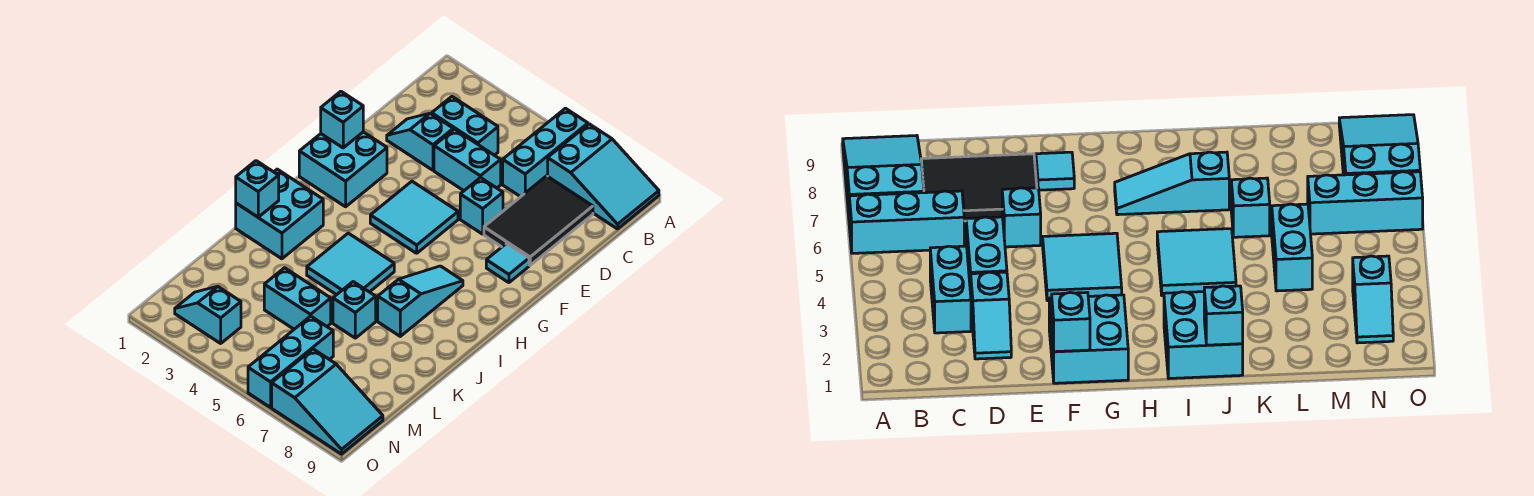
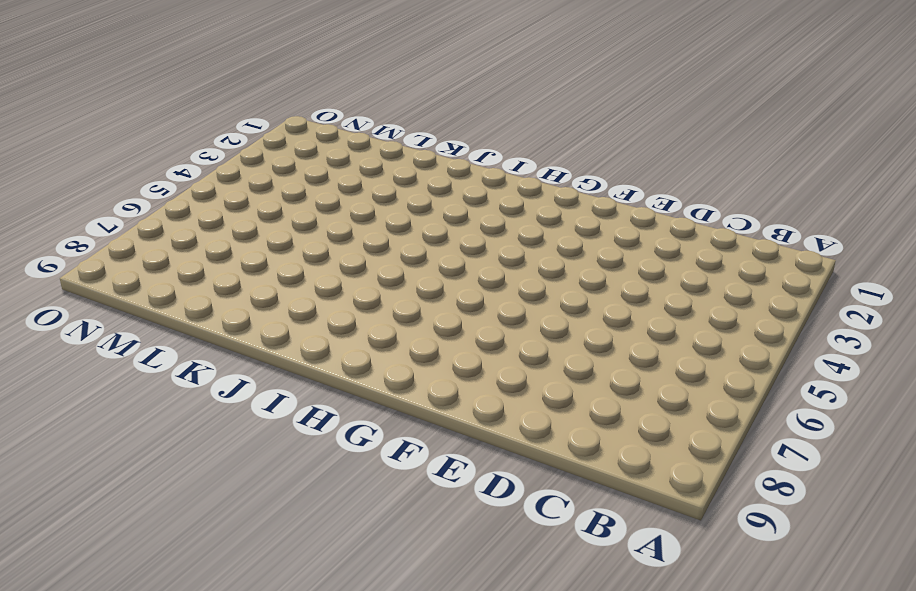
none -> cyan brick A6:C6 level 1
none -> cyan slope A7:B9 level 1 top 7
none -> cyan brick C3:C4 level 1

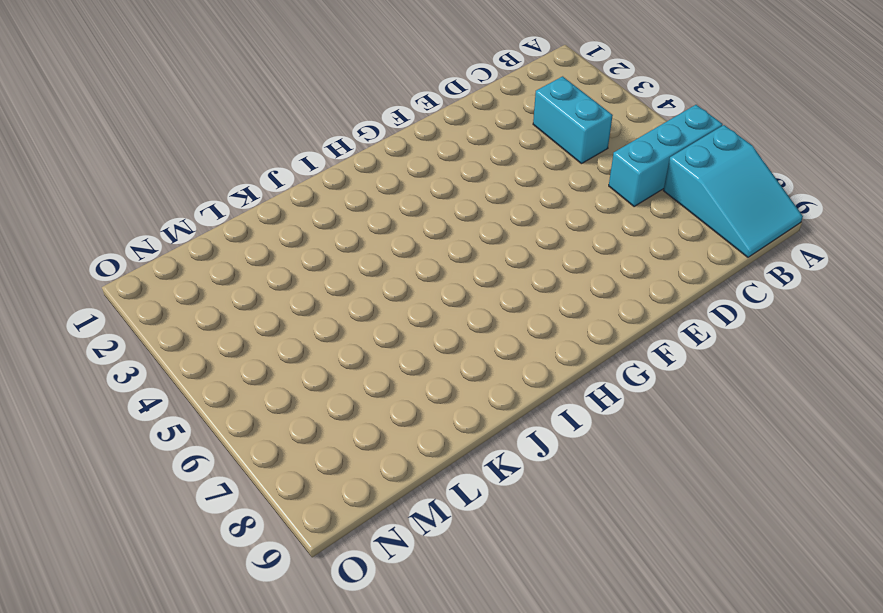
none -> black tile C7:E8 level 1
none -> cyan slope D2:D3 level 1 top 3
none -> cyan brick D4:D5 level 1

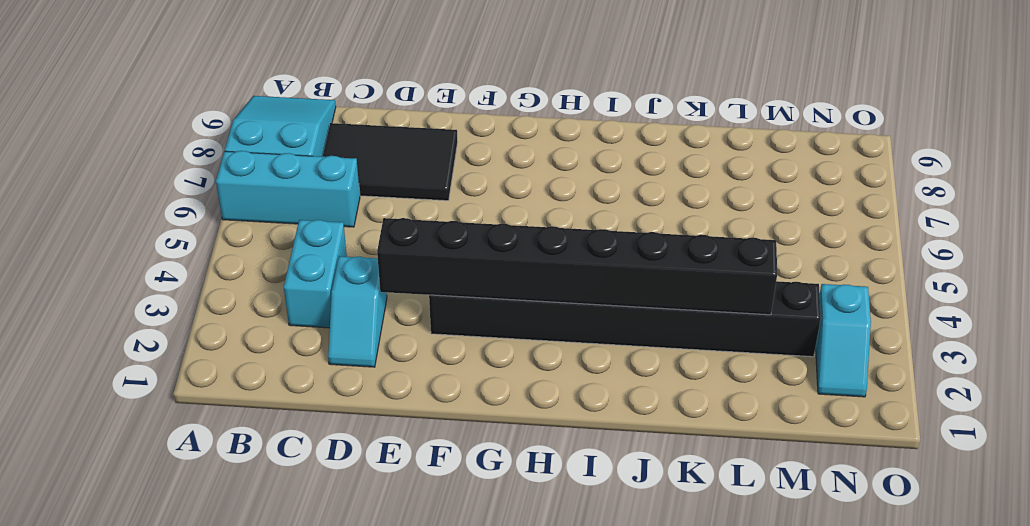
black brick E3:L3 level 2 -> none
black brick F3:M3 level 1 -> none
none -> cyan brick D4:D5 level 1
none -> cyan brick E6 level 1
none -> cyan brick F1:G2 level 1

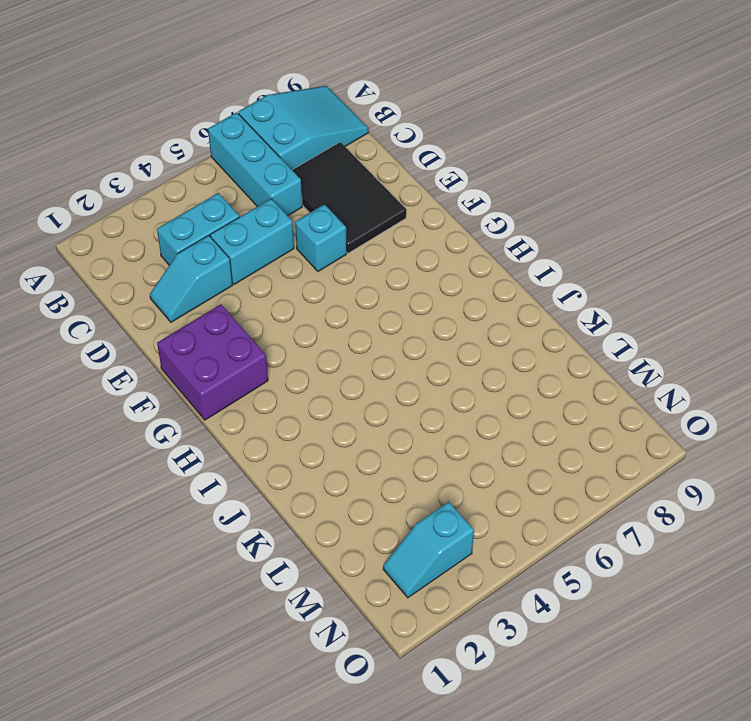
purple brick F1:G2 level 1 -> cyan brick F1:G2 level 1
none -> cyan tile F4:G5 level 1
none -> cyan tile F8 level 1
none -> cyan slope H7:J7 level 1 top J

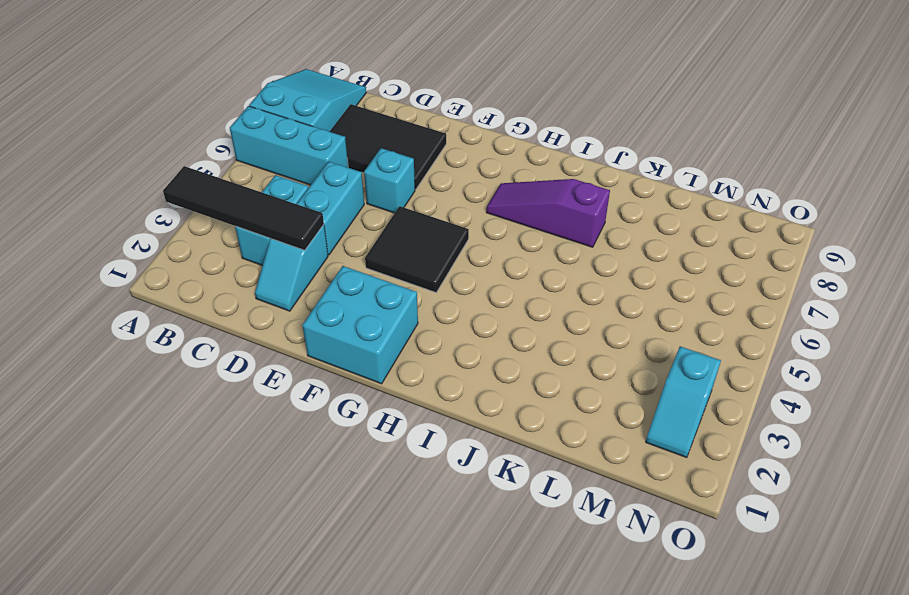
black tile A3:D3 level 2 -> none
black tile F4:G5 level 1 -> cyan tile F4:G5 level 1
purple slope H7:J7 level 1 top J -> cyan slope H7:J7 level 1 top J
none -> cyan tile F8 level 1
none -> cyan brick I1:J2 level 1
none -> cyan tile I4:J5 level 1

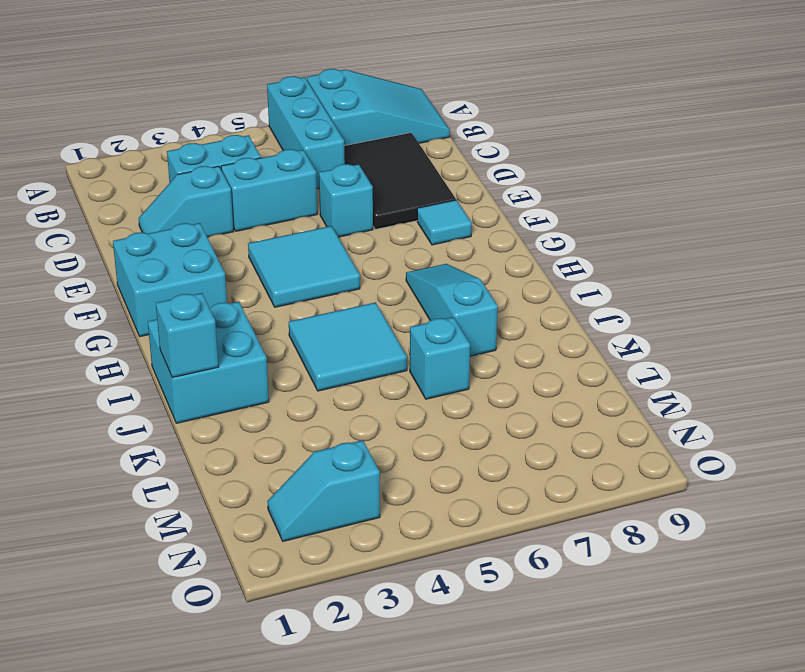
none -> cyan brick L4:L5 level 1
none -> cyan brick M6:O6 level 1
none -> cyan slope N7:O9 level 1 top 7

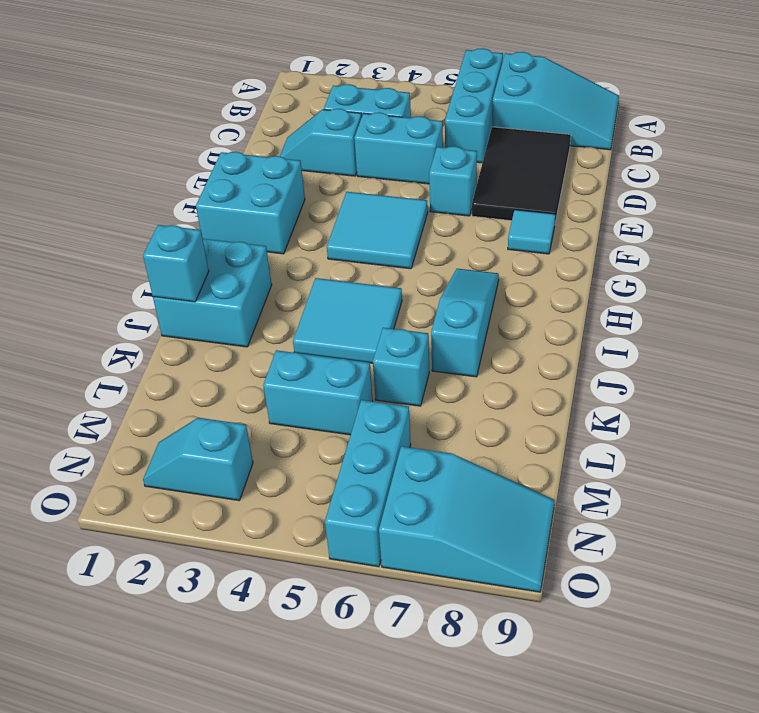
none -> cyan brick F1 level 2

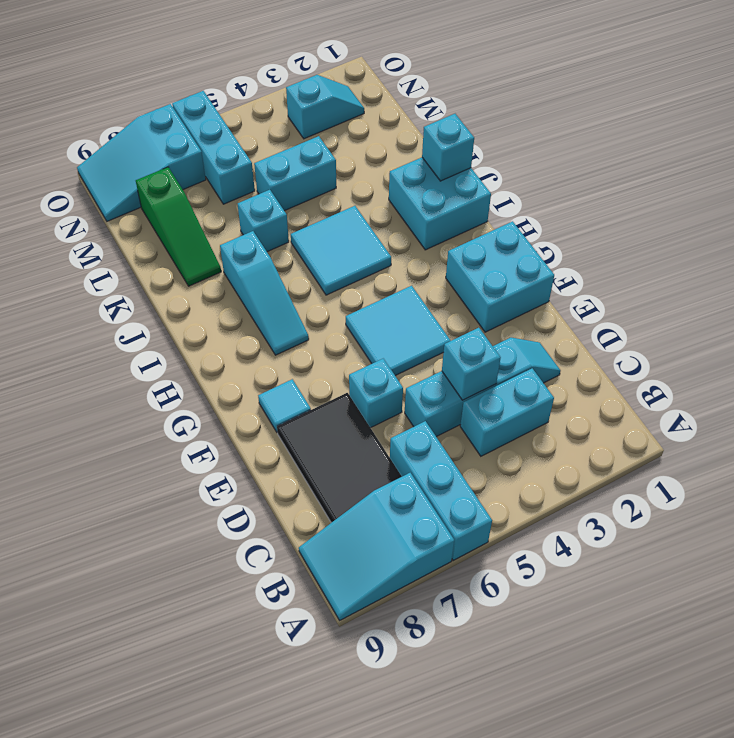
cyan brick D4 level 2 -> cyan brick F1 level 2
green slope K8:M8 level 1 top M -> none

